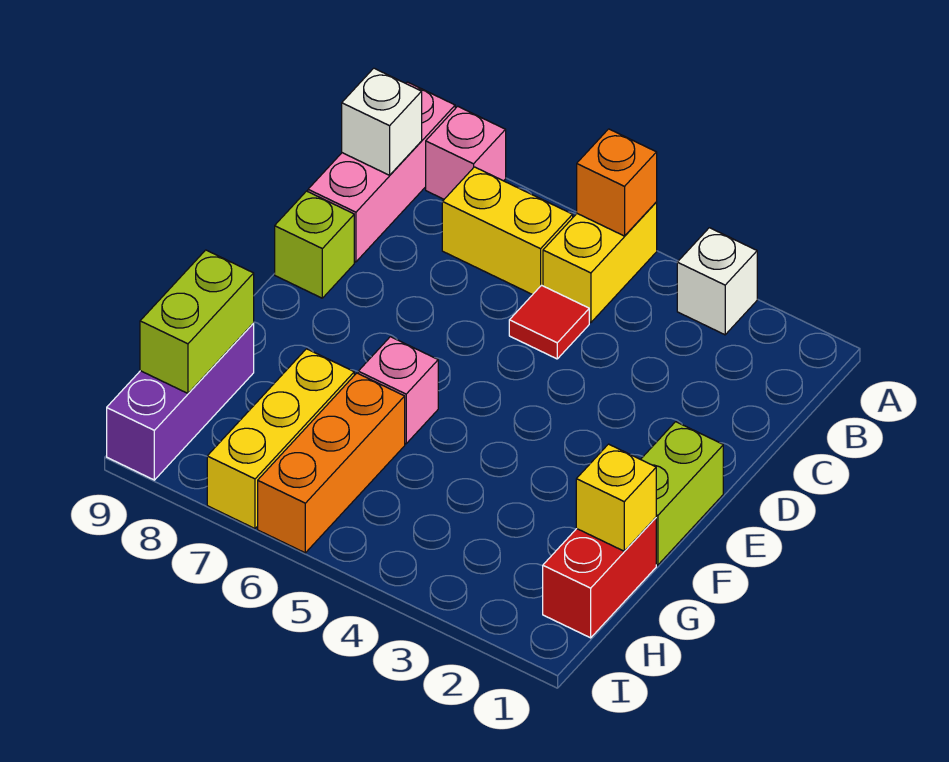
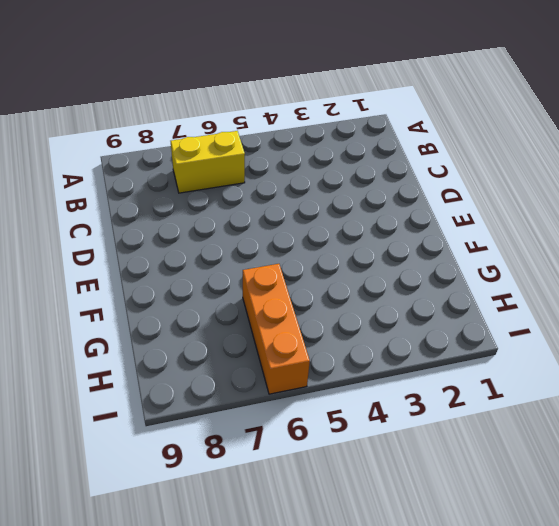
none -> white brick A3 level 1
none -> yellow brick A5:B5 level 1
none -> pink brick A8 level 1

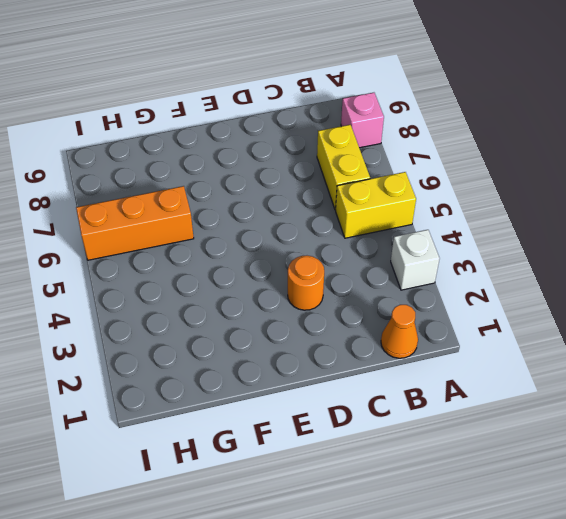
orange cone B1 level 1 -> none
orange round brick D3 level 1 -> none
none -> pink brick A9:C9 level 1
none -> red tile C5 level 1
none -> lime brick D9 level 1

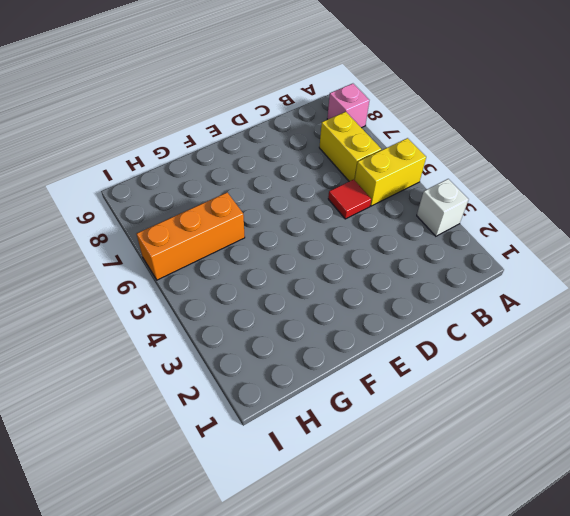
none -> pink brick A9:C9 level 1
none -> lime brick D9 level 1
none -> lime brick E1:F1 level 1

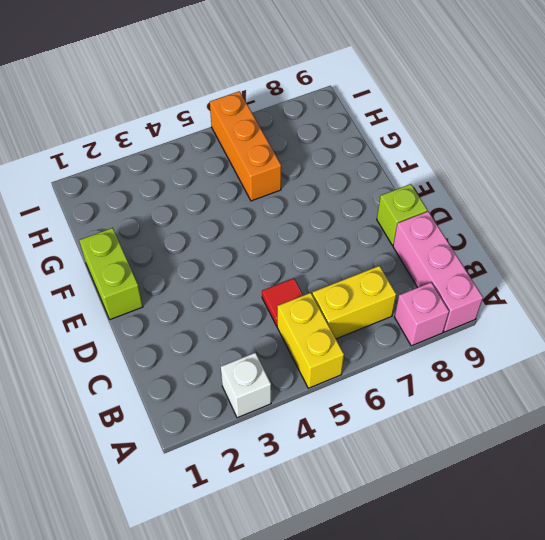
none -> pink brick F6 level 1
none -> red brick G1:H1 level 1
none -> yellow brick G7:I7 level 1

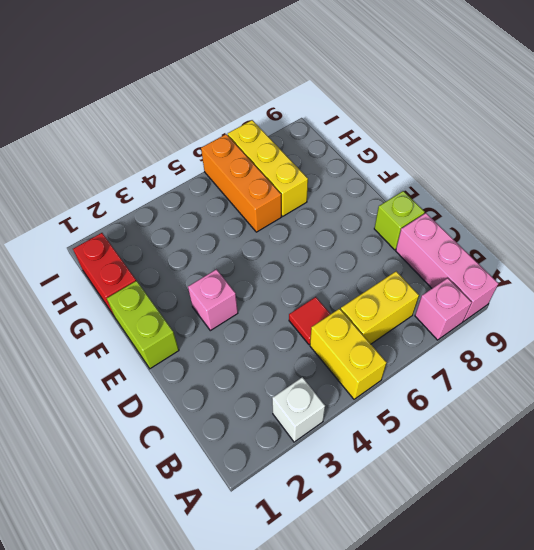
pink brick E3 level 1 -> pink brick F6 level 1
none -> purple brick G9:I9 level 1
none -> orange brick A5 level 2
none -> white brick B9 level 2

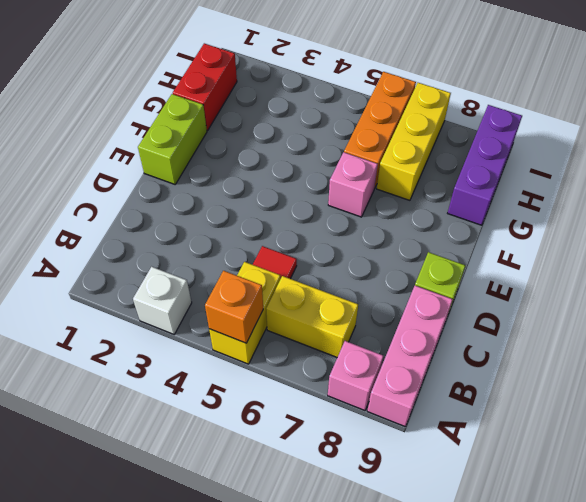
none -> white brick B9 level 2
none -> yellow brick G1 level 2
none -> lime brick G9:H9 level 2

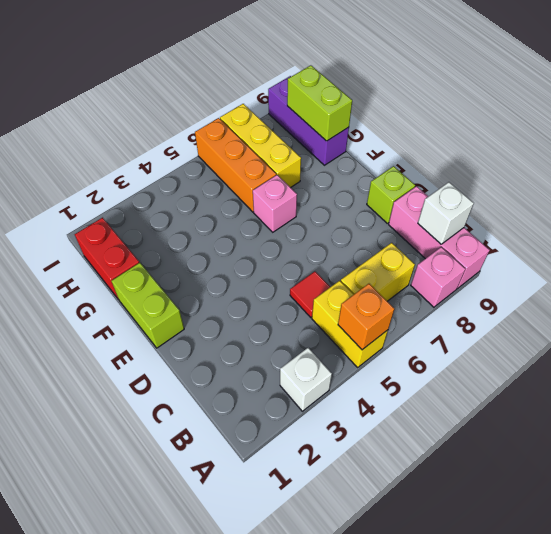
none -> yellow brick G1 level 2

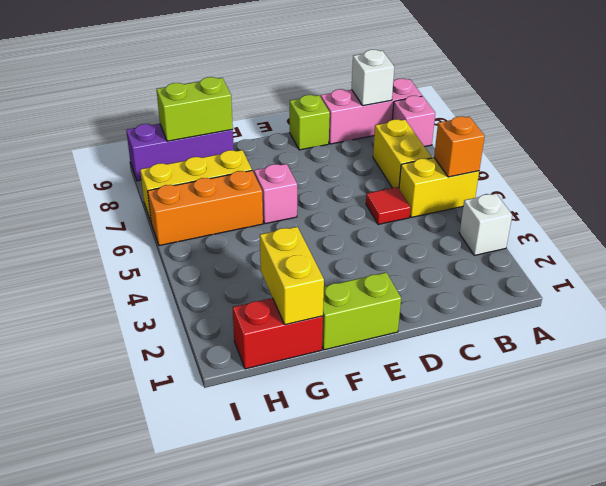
yellow brick G1:G2 level 2 -> yellow brick G1 level 2

